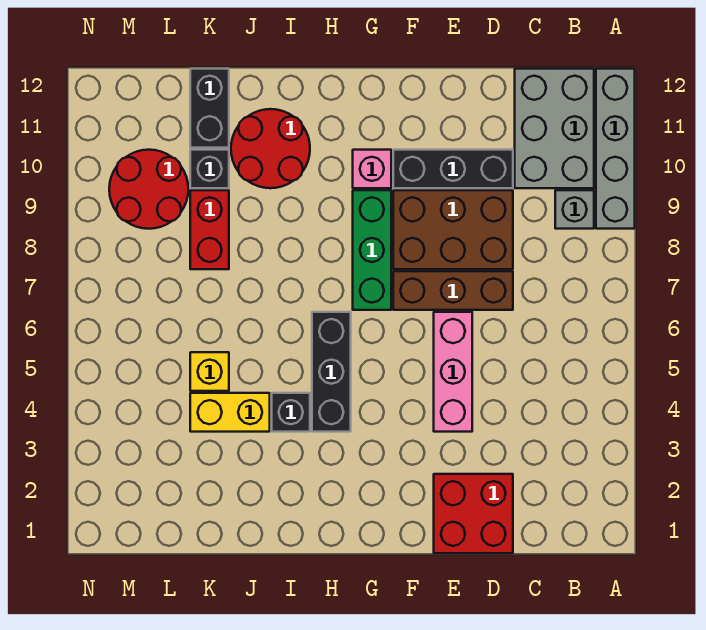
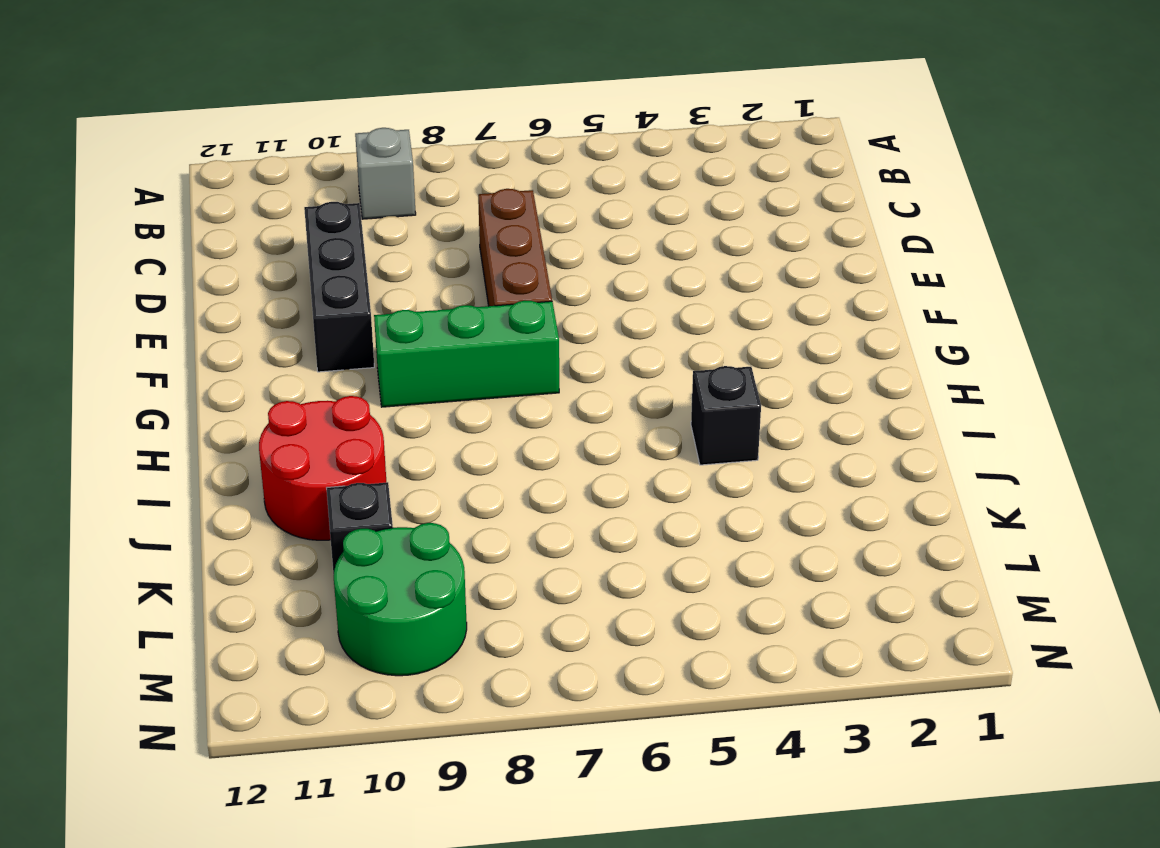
green round brick L9:M10 level 1 -> red round brick L9:M10 level 1
none -> grey brick A9:A12 level 1
none -> grey brick B10:C12 level 1
none -> red brick D1:E2 level 1

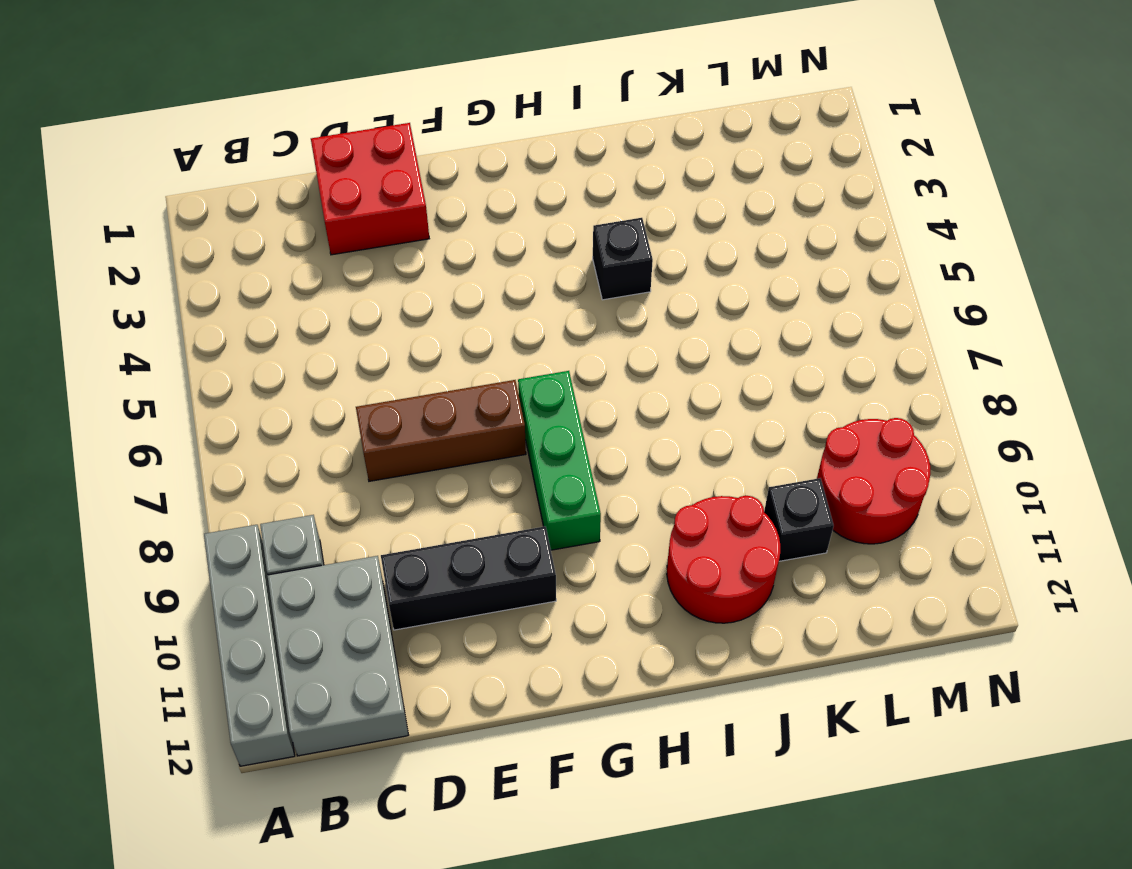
none -> brown brick D8:F9 level 1
none -> pink brick E4:E6 level 1
none -> pink brick G10 level 1

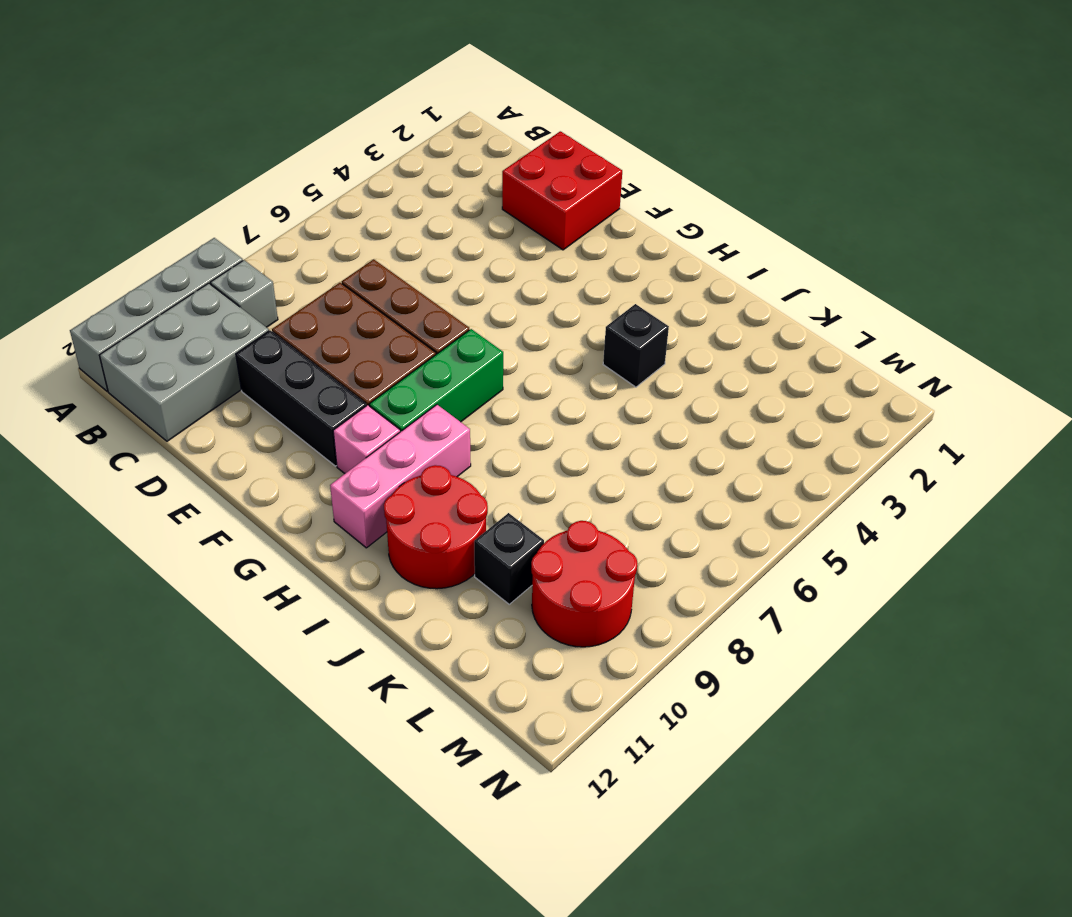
pink brick H9:H11 level 1 -> pink brick E4:E6 level 1
none -> black brick H4:H6 level 1
none -> yellow brick J4:K4 level 1
none -> yellow brick K5 level 1

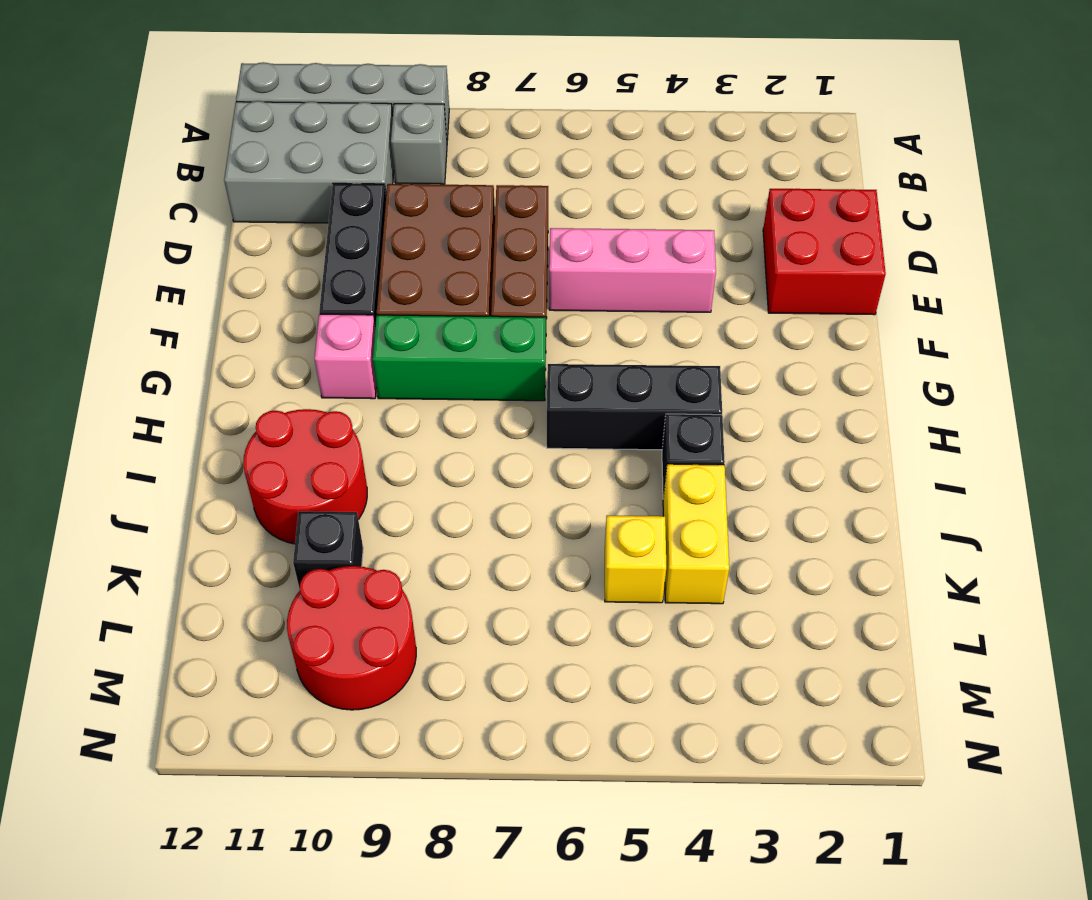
none -> red brick K8:K9 level 1
none -> black brick K11:K12 level 1

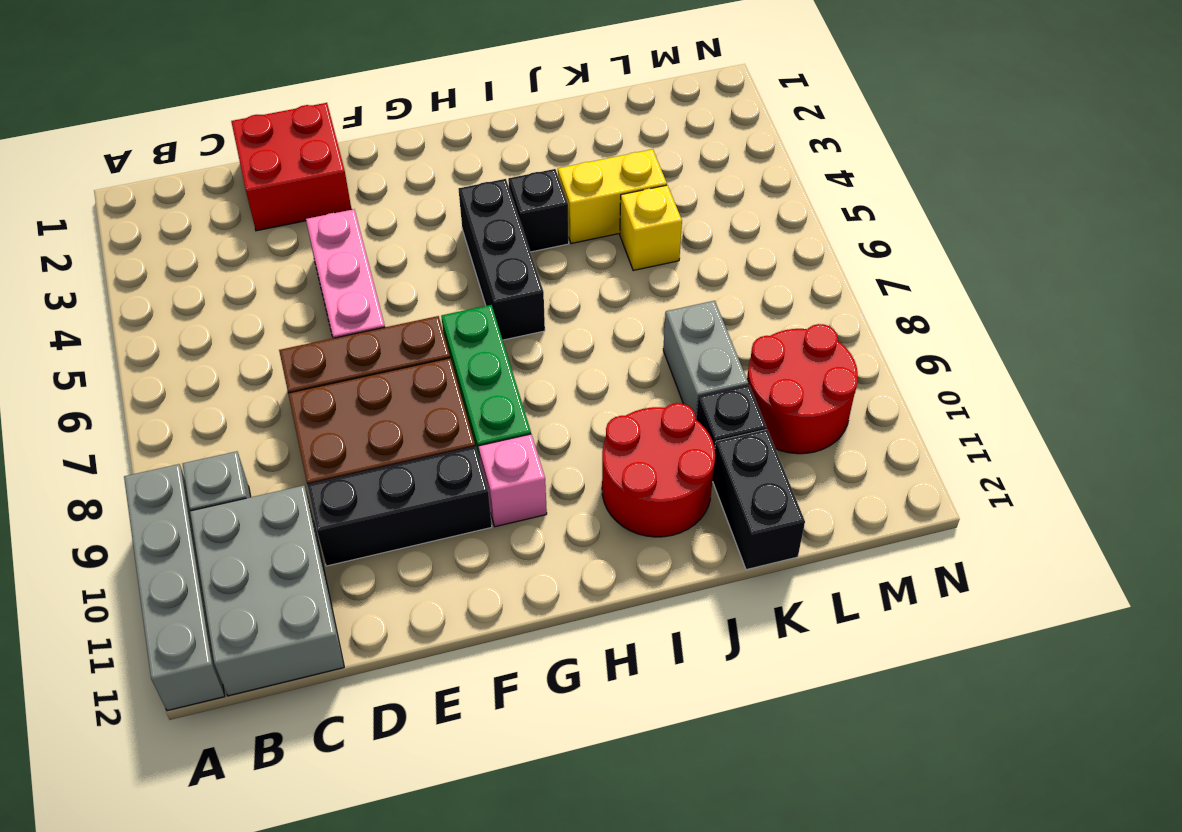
grey brick K8:K9 level 1 -> red brick K8:K9 level 1

